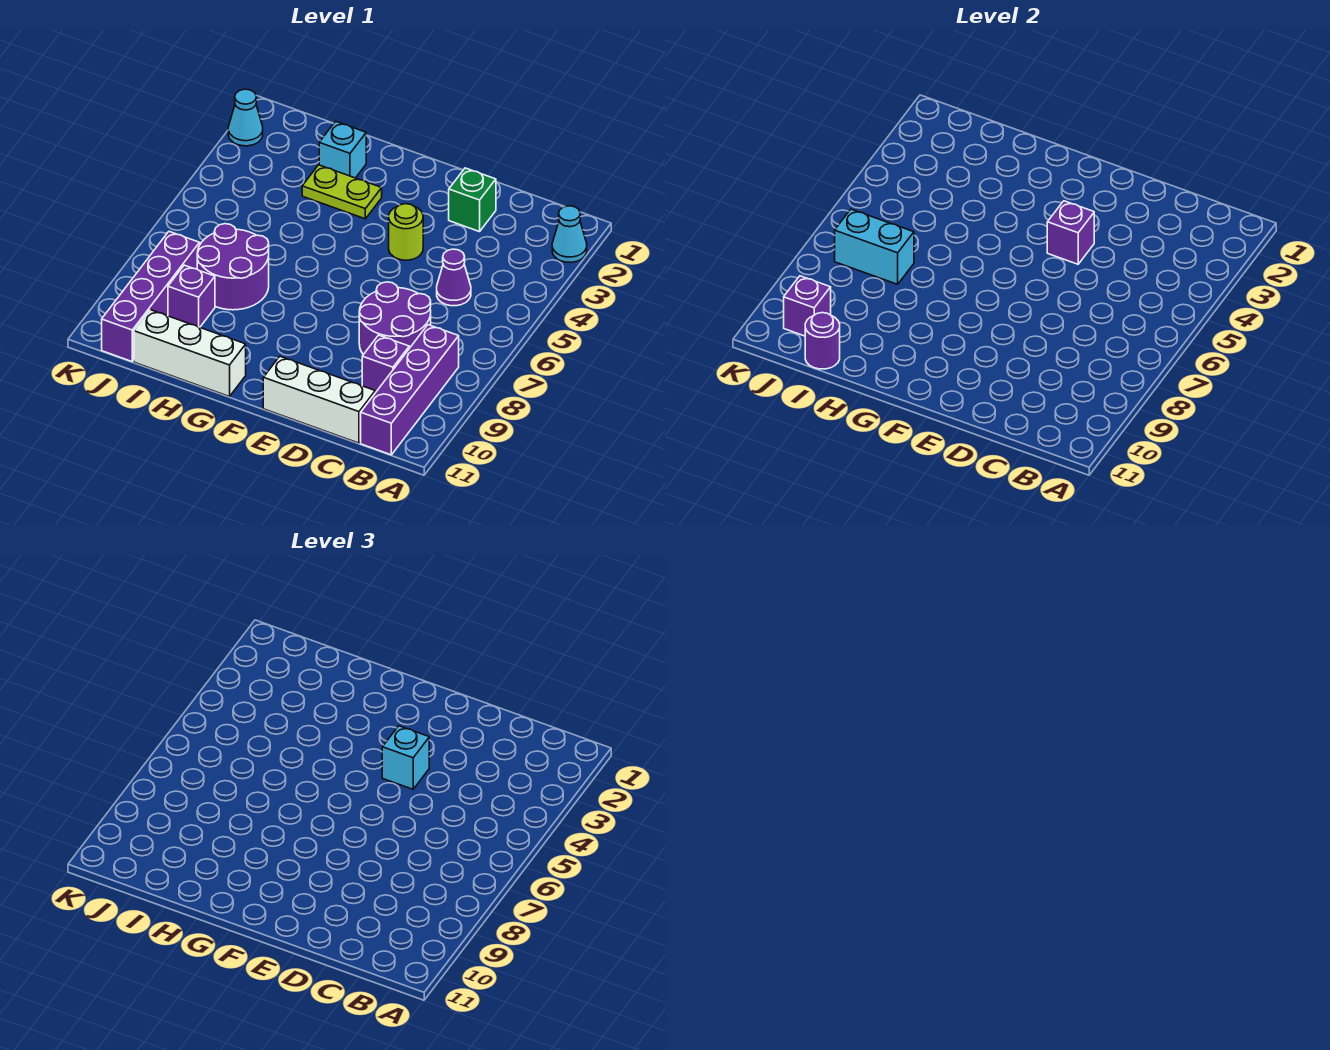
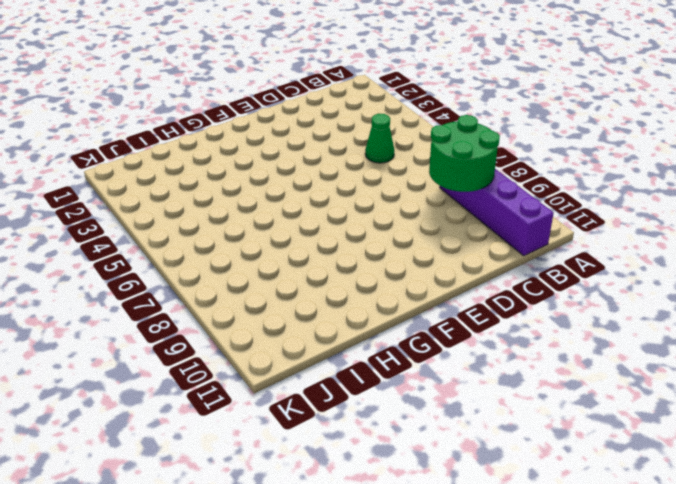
green round brick B8:C9 level 2 -> none
green cone C5 level 1 -> purple cone C5 level 1
none -> cyan cone A2 level 1
none -> purple round brick C7:D8 level 1
none -> purple brick C9 level 1

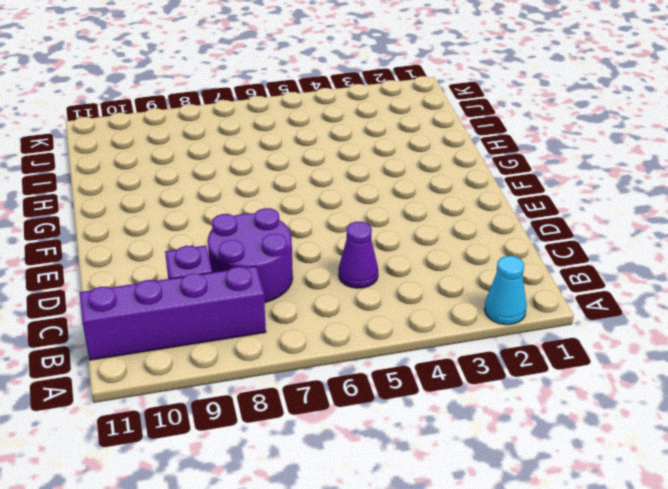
none -> white brick C11:E11 level 1
none -> green brick D2 level 1
none -> lime round brick E4 level 1

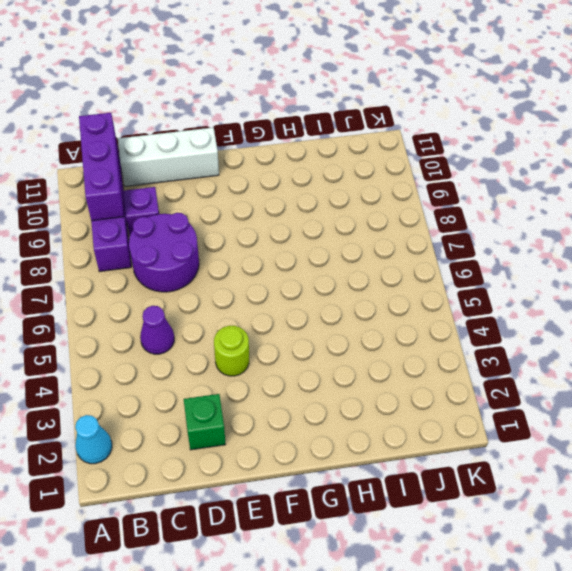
purple brick B9:B11 level 2 -> none
none -> lime plate G3:H3 level 1
none -> white brick G11:I11 level 1
none -> cyan brick H2 level 1

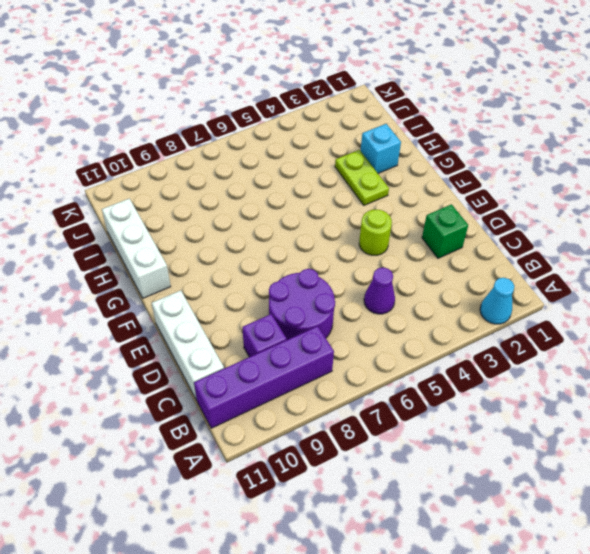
none -> purple round brick H7:I8 level 1
none -> purple brick I9 level 1
none -> purple brick J8:J11 level 1

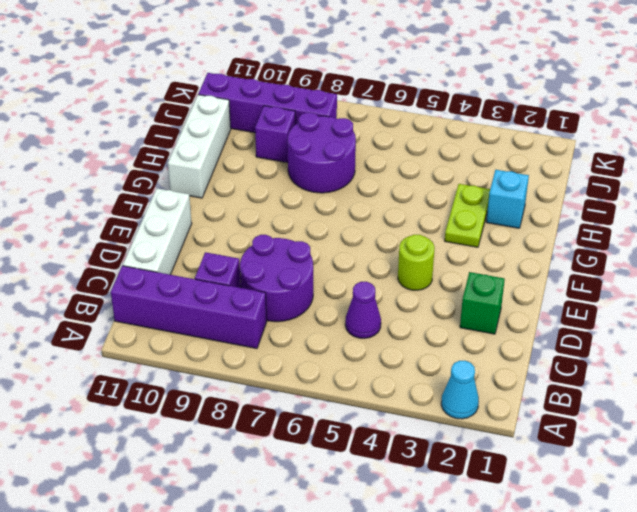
none -> cyan cone K2 level 1
none -> purple brick E4 level 2
none -> cyan brick I7:J7 level 2

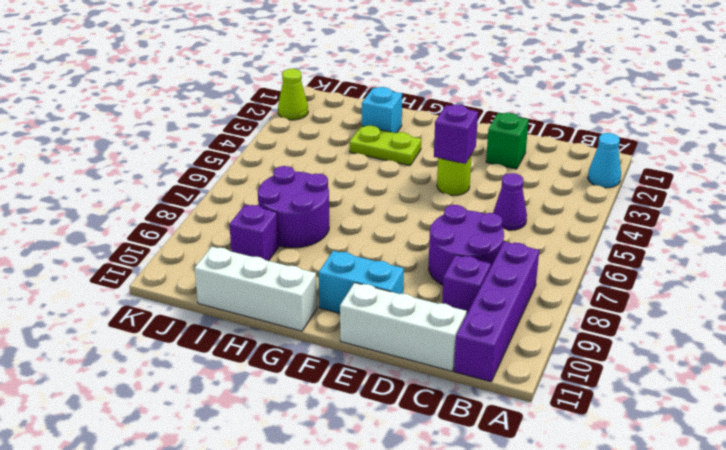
cyan brick E10:F10 level 1 -> cyan brick I7:J7 level 2
lime cone K2 level 1 -> cyan cone K2 level 1
none -> purple brick J8:J11 level 1
none -> purple round brick I11 level 2
none -> purple brick J10 level 2

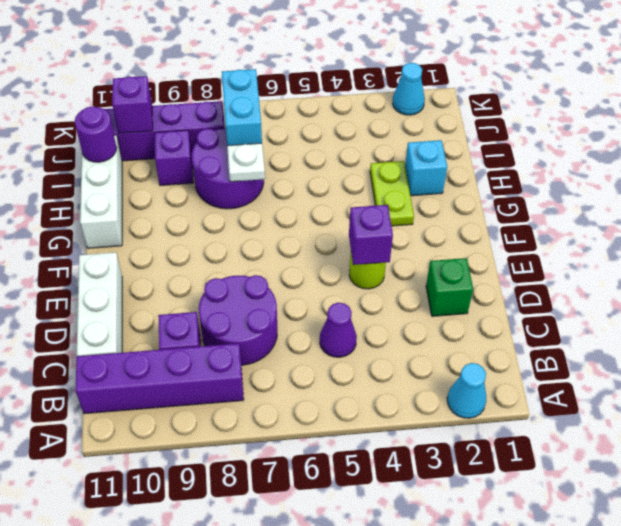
white plate H7 level 2 -> none
none -> cyan brick E4 level 3

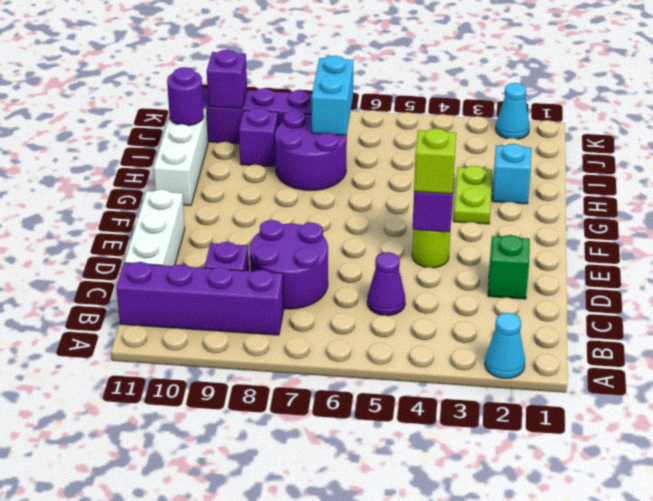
lime brick E4 level 3 -> cyan brick E4 level 3

